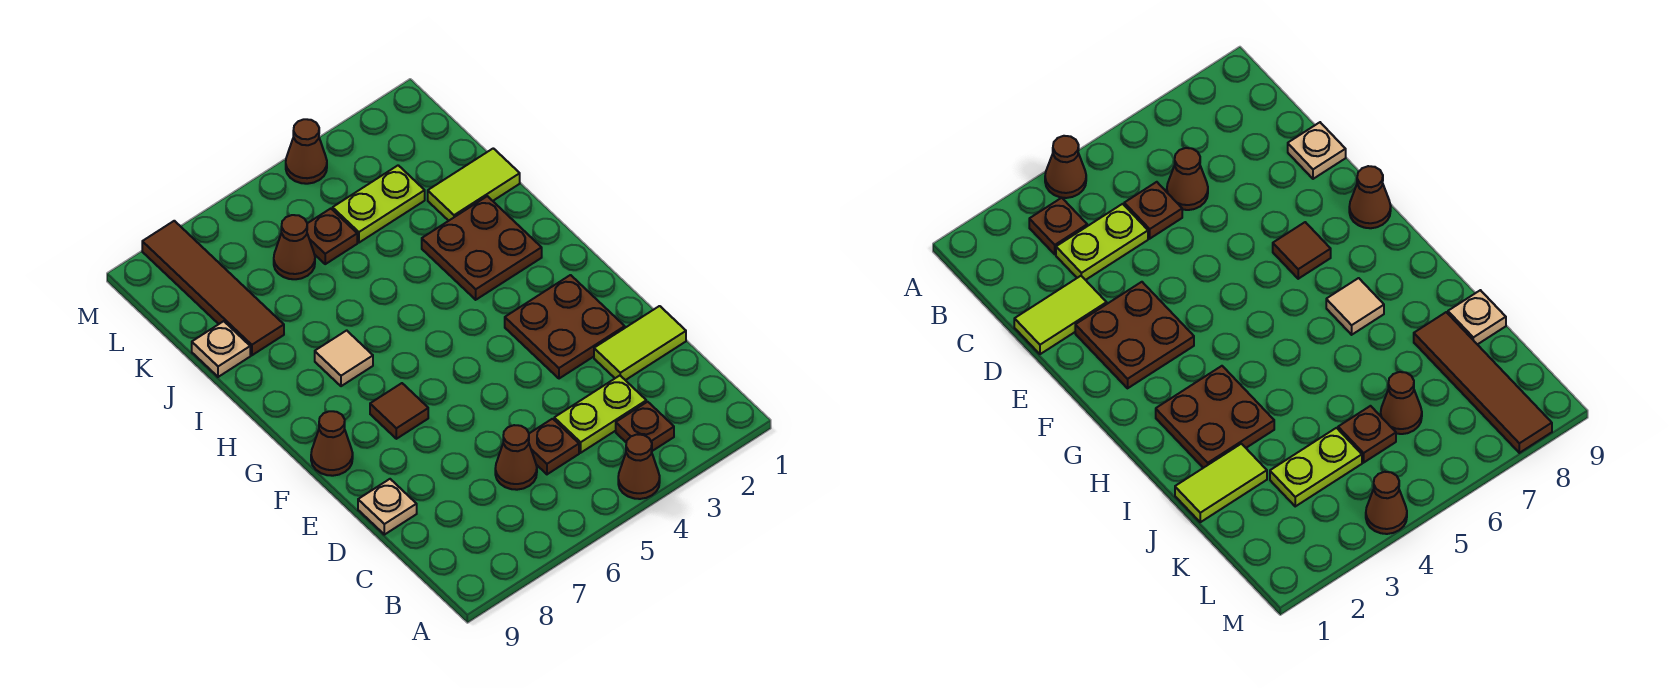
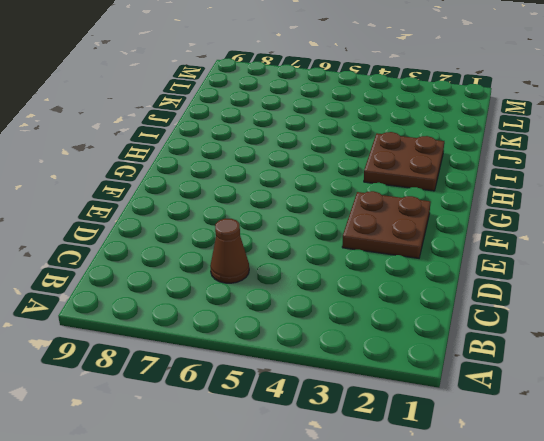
none -> brown cone A4 level 1
none -> brown plate B3 level 1
none -> lime plate C3:C4 level 1

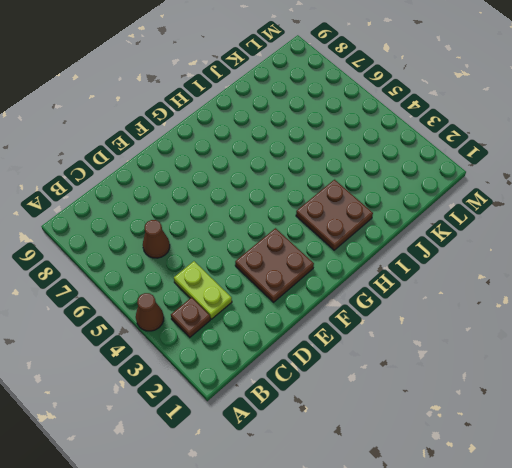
none -> brown plate C5 level 1
none -> lime tile D1:D2 level 1
none -> tan plate D9 level 1

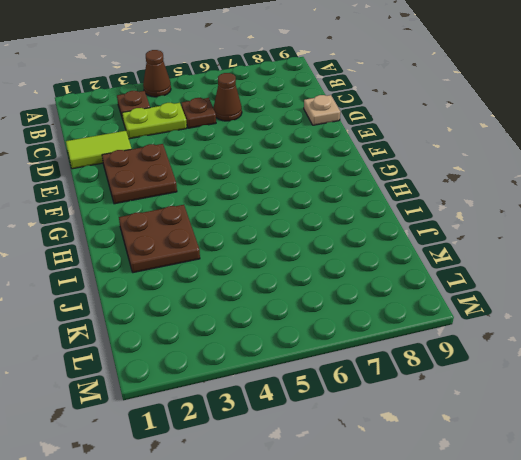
none -> brown tile F7 level 1
none -> brown cone F9 level 1
none -> tan tile H7 level 1

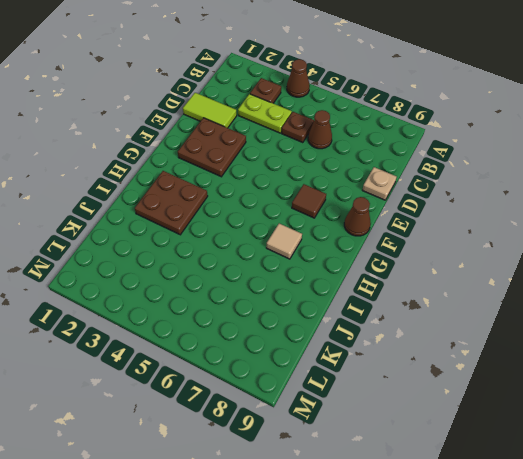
none -> lime tile J1:J2 level 1
none -> brown tile J8:M8 level 1
none -> tan plate J9 level 1

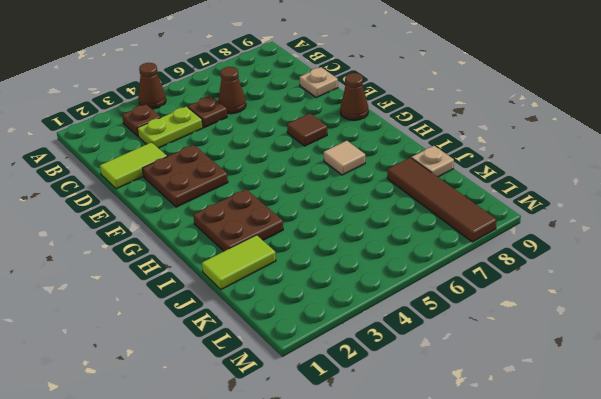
none -> lime plate K3:K4 level 1
none -> brown plate K5 level 1
none -> brown cone K6 level 1

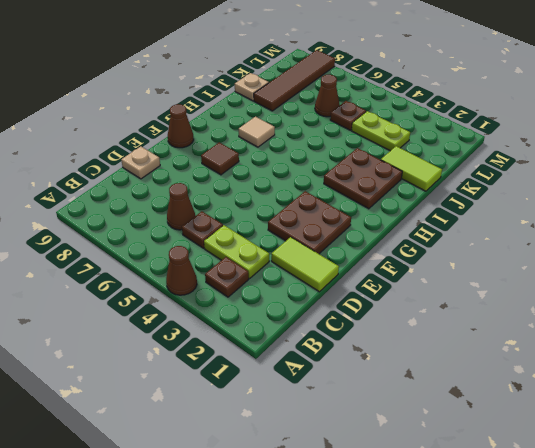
none -> brown cone M4 level 1

